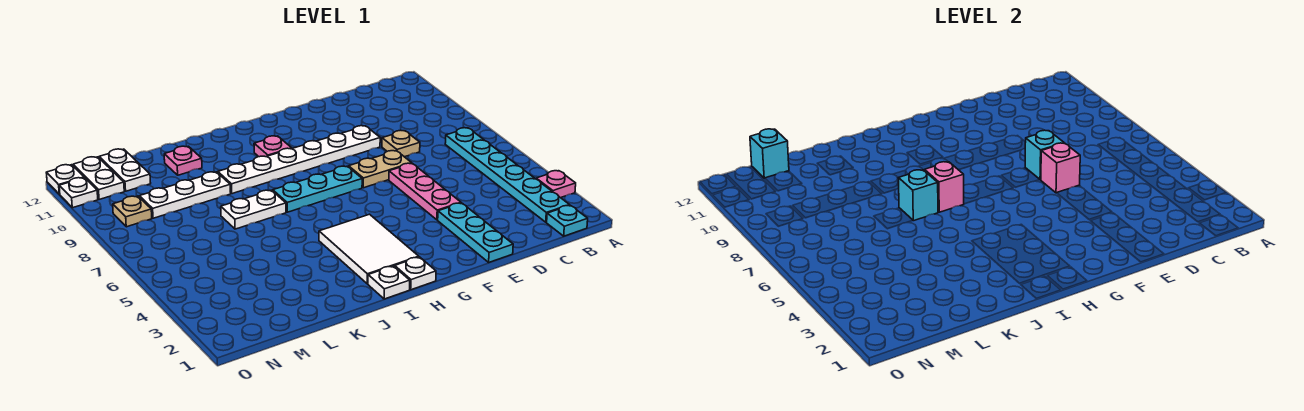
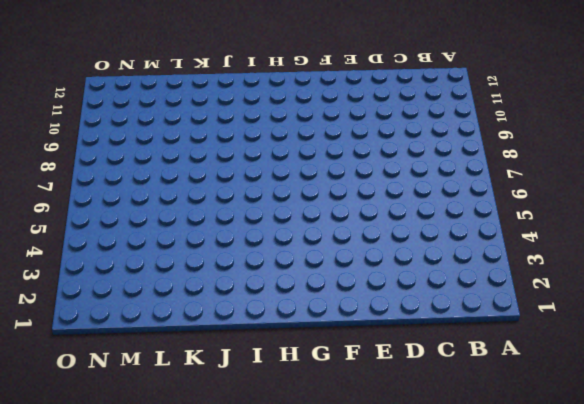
none -> pink plate A3 level 1
none -> cyan plate B1 level 1
none -> cyan plate B2:B7 level 1

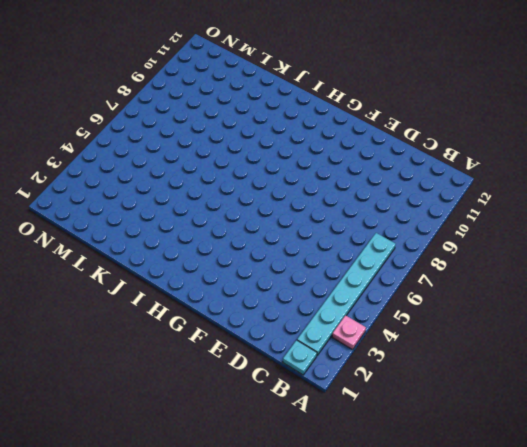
none -> tan plate D8 level 1
none -> cyan plate E1:E3 level 1
none -> pink plate E4:E6 level 1

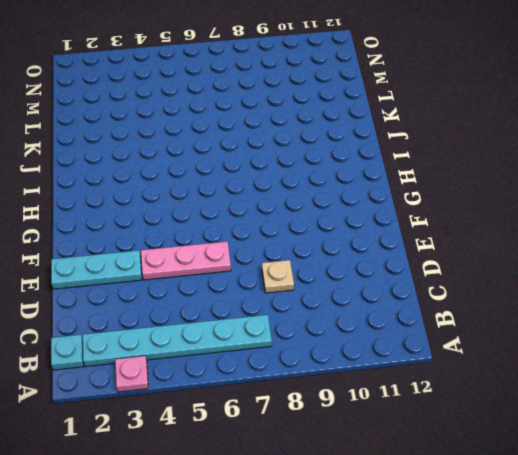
none -> tan plate E7:F7 level 1
none -> white plate E9:J9 level 1
none -> cyan plate G7:I7 level 1

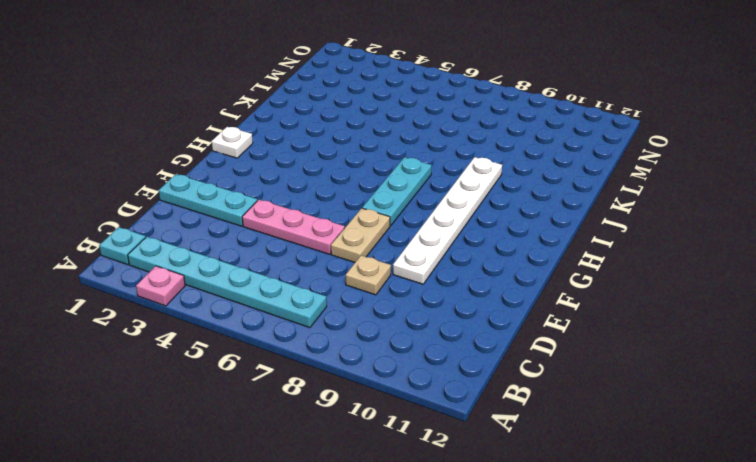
none -> white tile H2:I4 level 1
none -> pink plate H10 level 1
none -> white plate I1 level 1

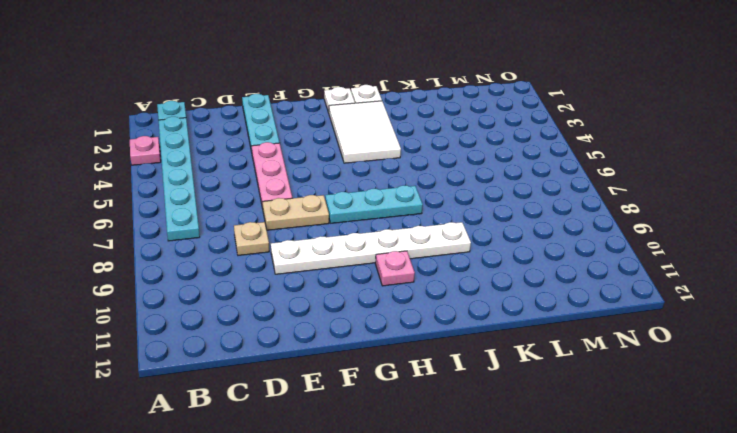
none -> white plate J7:K7 level 1
none -> white plate K9:M9 level 1
none -> pink plate K11 level 1

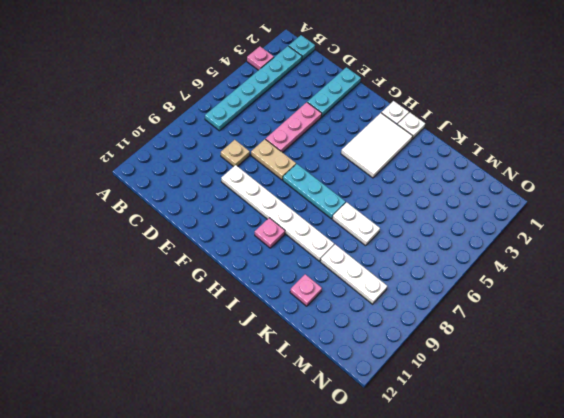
none -> white plate M11:M12 level 1
none -> tan plate N9 level 1
none -> white plate N11:N12 level 1

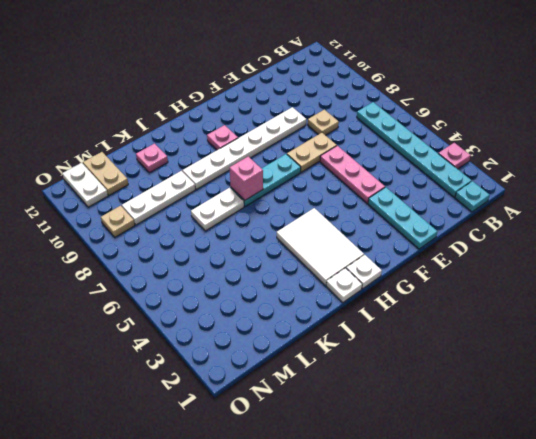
tan plate M11:M12 level 1 -> white plate M11:M12 level 1
none -> white plate O11 level 1
none -> white plate O12 level 1
none -> pink brick E6 level 2

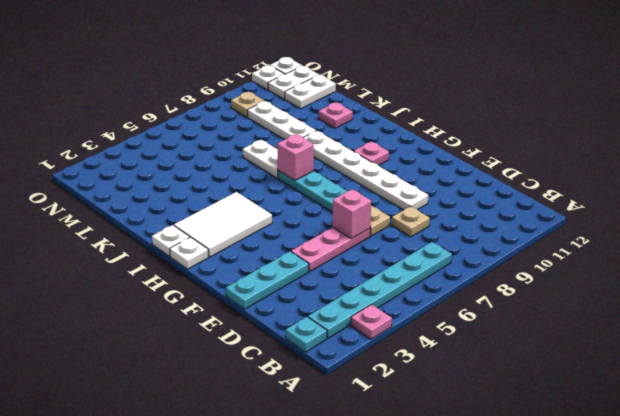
none -> cyan brick E7 level 2
none -> cyan brick J7 level 2
none -> cyan brick M12 level 2

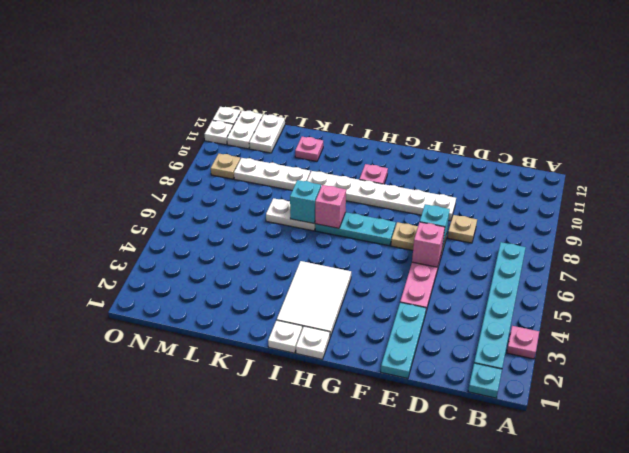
none -> cyan brick M12 level 2

